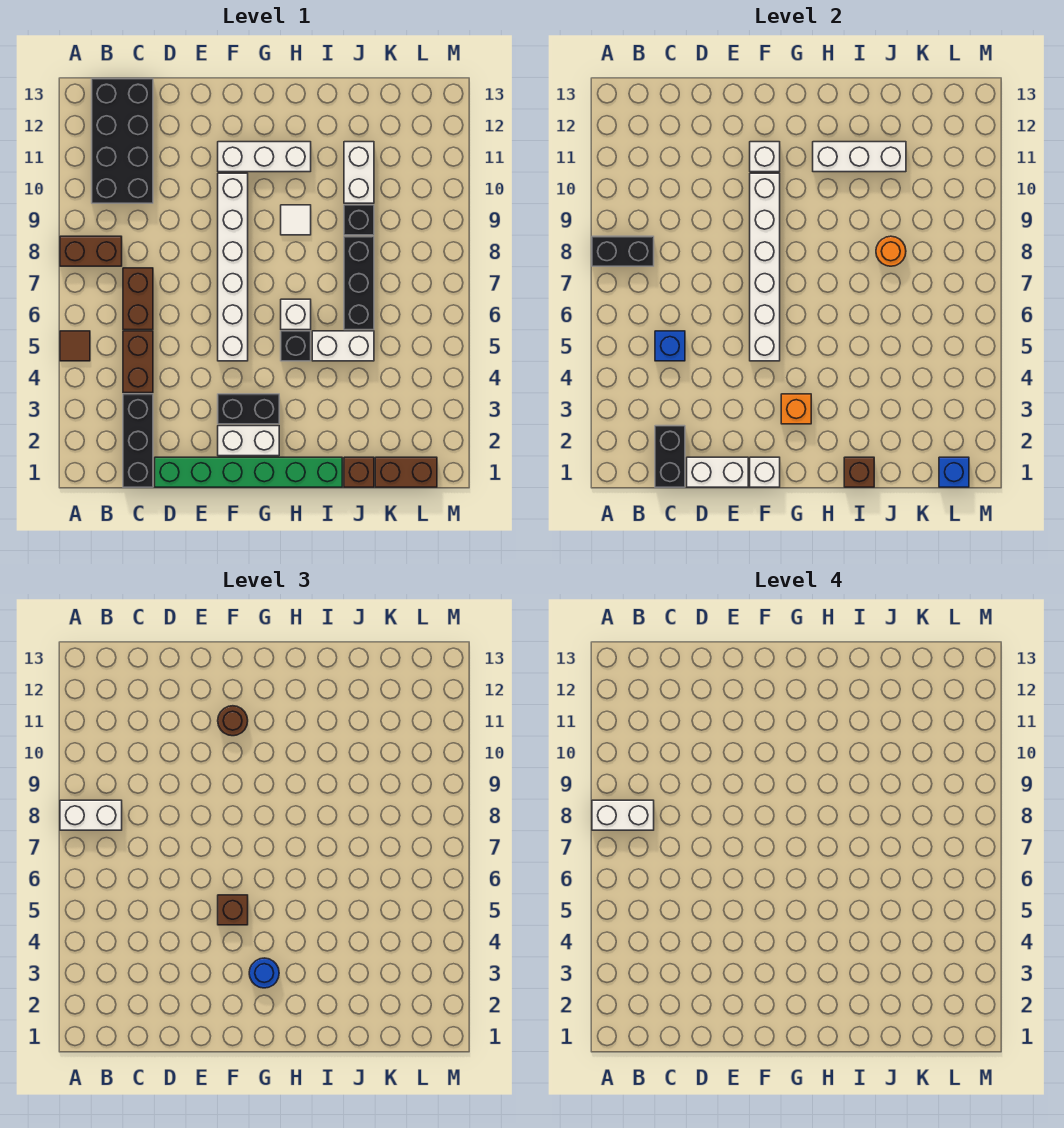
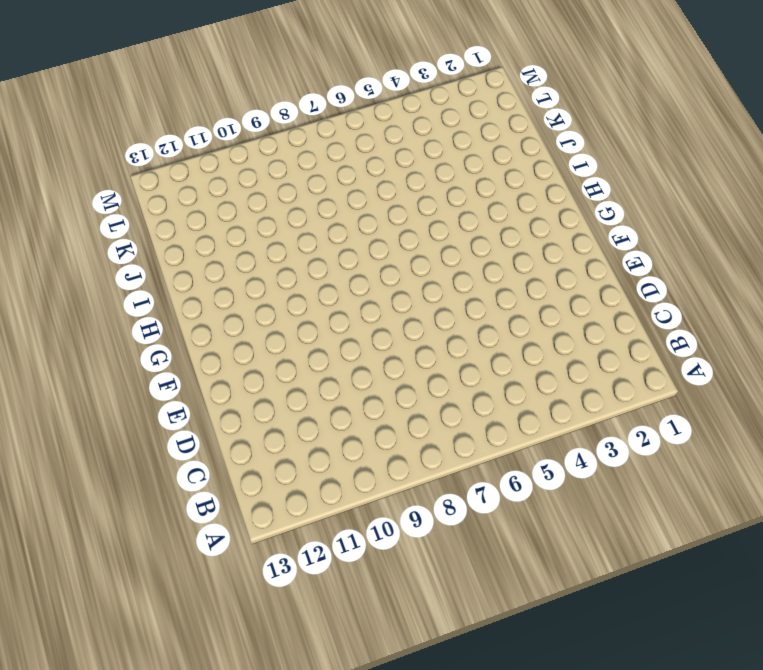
none -> brown tile A5 level 1
none -> brown brick A8:B8 level 1
none -> black brick B10:C13 level 1
none -> black brick C1:C3 level 1

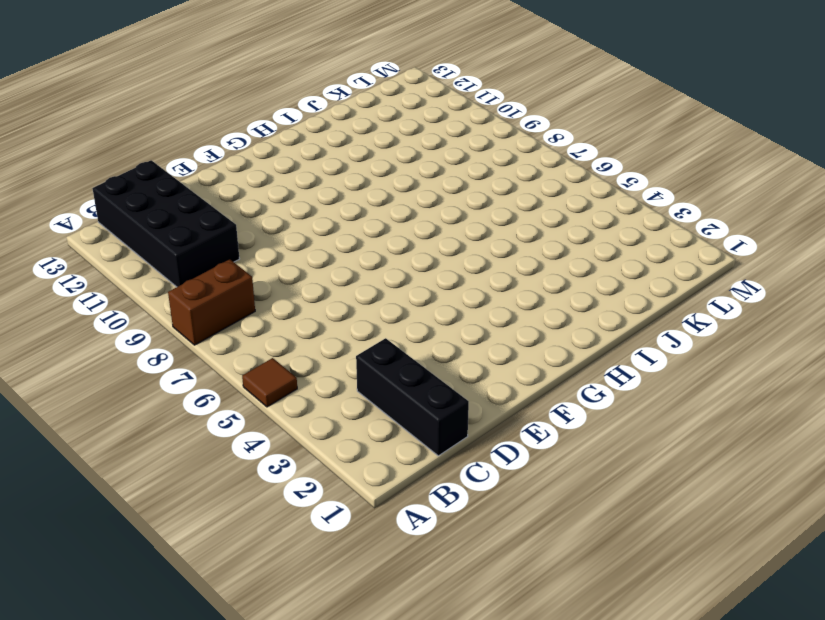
none -> brown brick C4:C5 level 1
none -> brown brick C6:C7 level 1
none -> green brick D1:I1 level 1
none -> white brick F2:G2 level 1

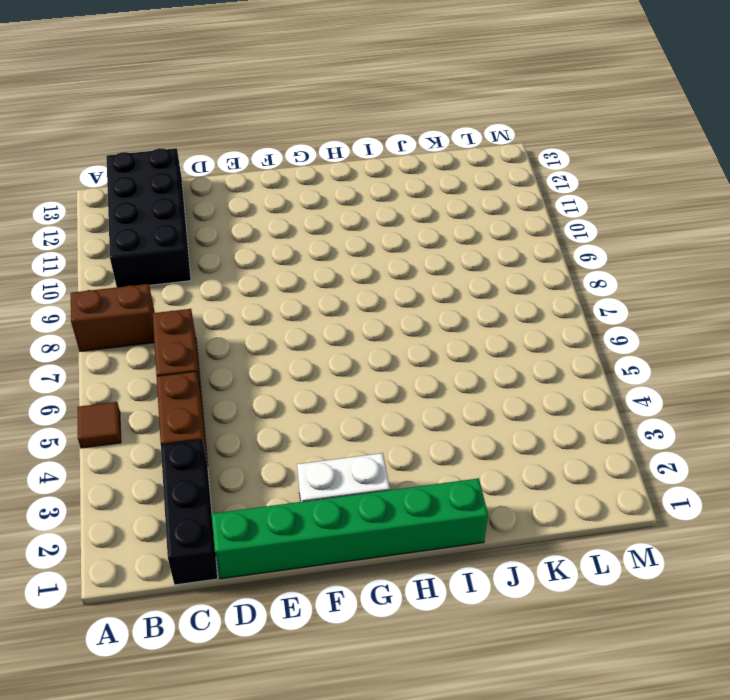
none -> black brick F3:G3 level 1
none -> white brick F5:F10 level 1
none -> white brick F11:H11 level 1
none -> black brick H5 level 1

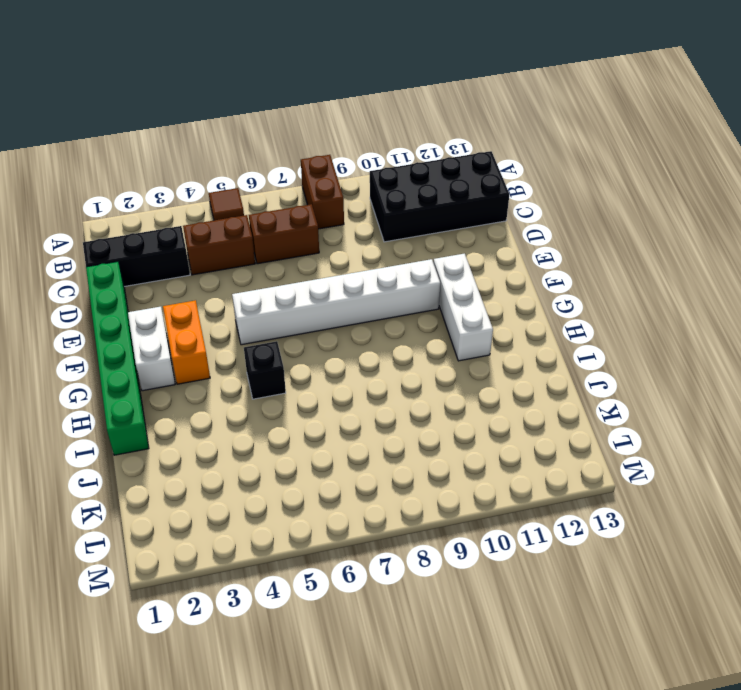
orange brick F3:G3 level 1 -> black brick F3:G3 level 1
none -> white brick H6 level 1
none -> white tile H9 level 1
none -> white brick I5:J5 level 1
none -> brown brick J1 level 1

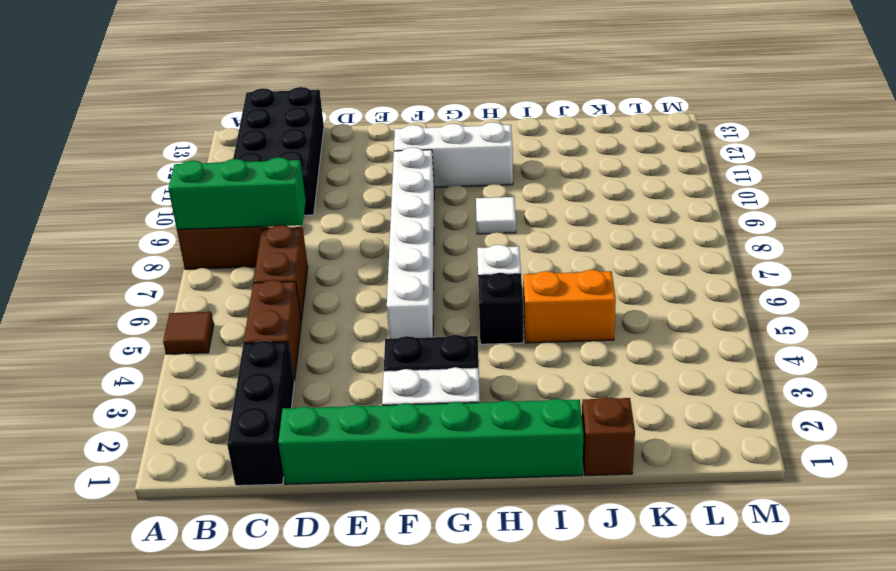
green brick A8:C8 level 2 -> black brick A8:B8 level 2
orange brick I5:J5 level 1 -> white brick I5:J5 level 1
none -> black brick J6:J8 level 1
none -> black brick J9 level 1
none -> white brick J10:J11 level 1
none -> brown brick K1:L1 level 1

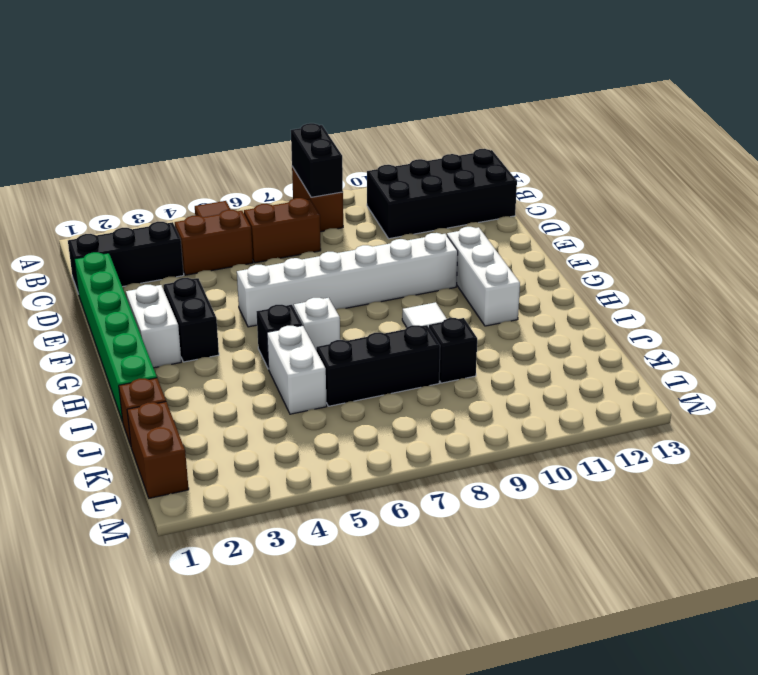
none -> white brick J10:J11 level 1
none -> black brick C1:C2 level 2
none -> blue brick C5 level 2
none -> white brick D1:E1 level 2

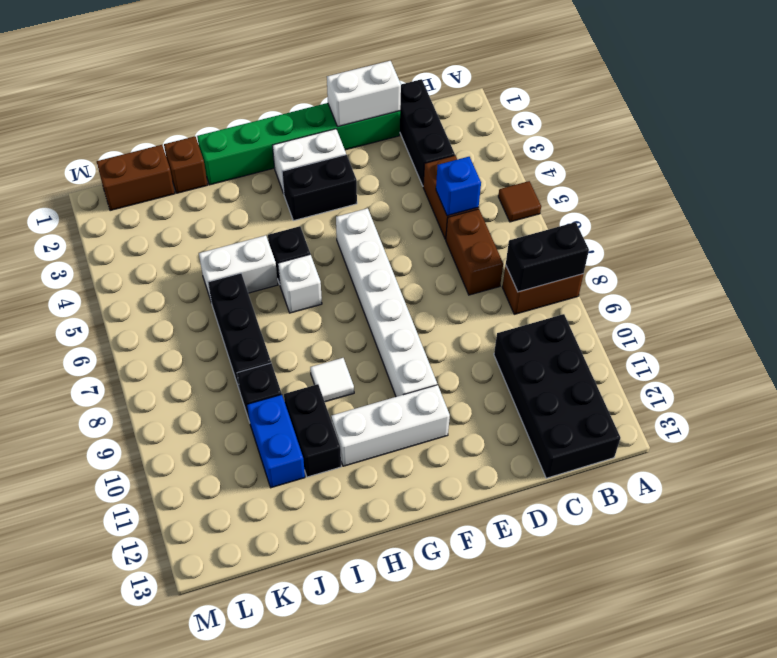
black brick I10:I11 level 1 -> black brick C1:C2 level 2
blue brick J10:J11 level 1 -> white brick J10:J11 level 1
none -> white brick F1 level 2
none -> white brick F5:F10 level 2
none -> white brick F11 level 2
none -> orange brick G3 level 2

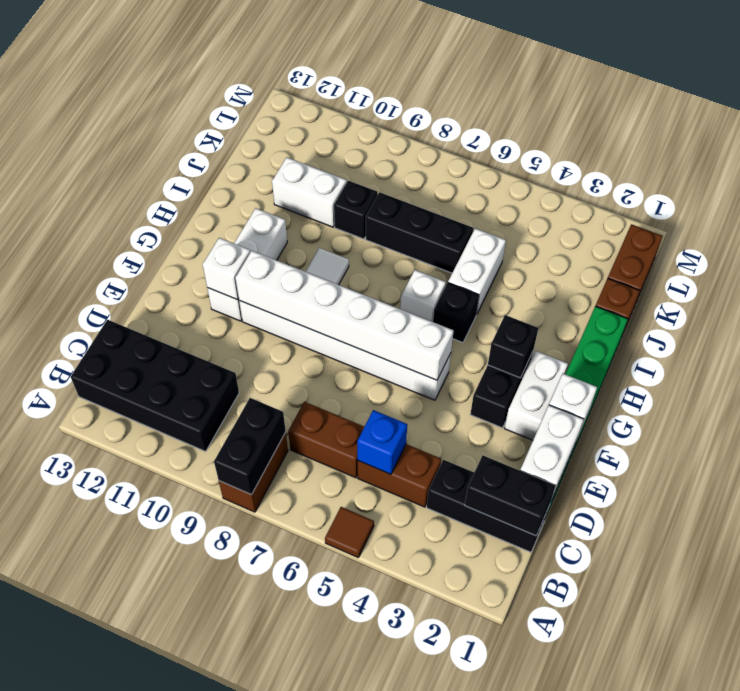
black brick G3 level 2 -> orange brick G3 level 2
none -> white brick H11:J11 level 2
none -> brown brick I1 level 2
none -> orange round brick J8 level 2
none -> blue brick L1 level 2

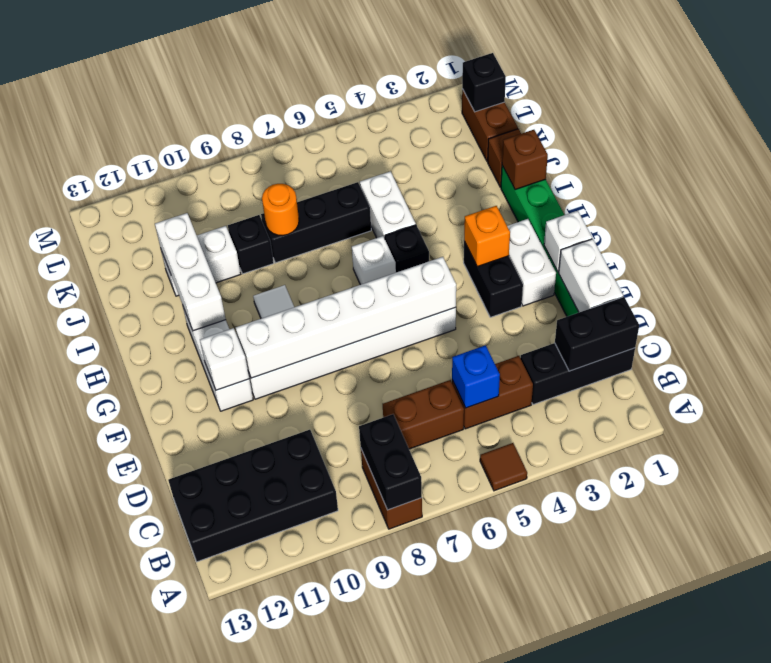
black brick L1 level 2 -> blue brick L1 level 2
none -> white brick A8:B8 level 3
none -> brown brick F5 level 3
none -> brown round brick F11 level 3
none -> blue round brick G3 level 3

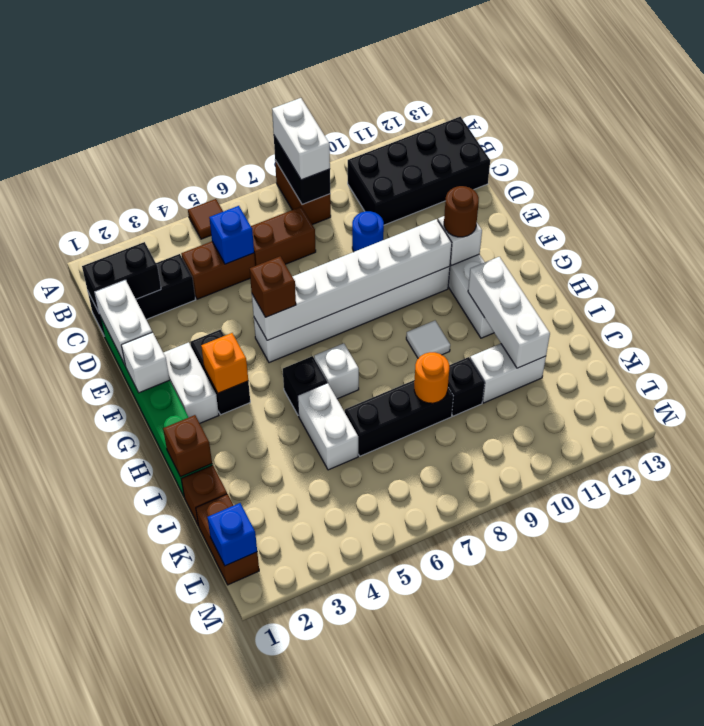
blue round brick D9 level 1 -> blue round brick G3 level 3
none -> white brick A8:B8 level 4

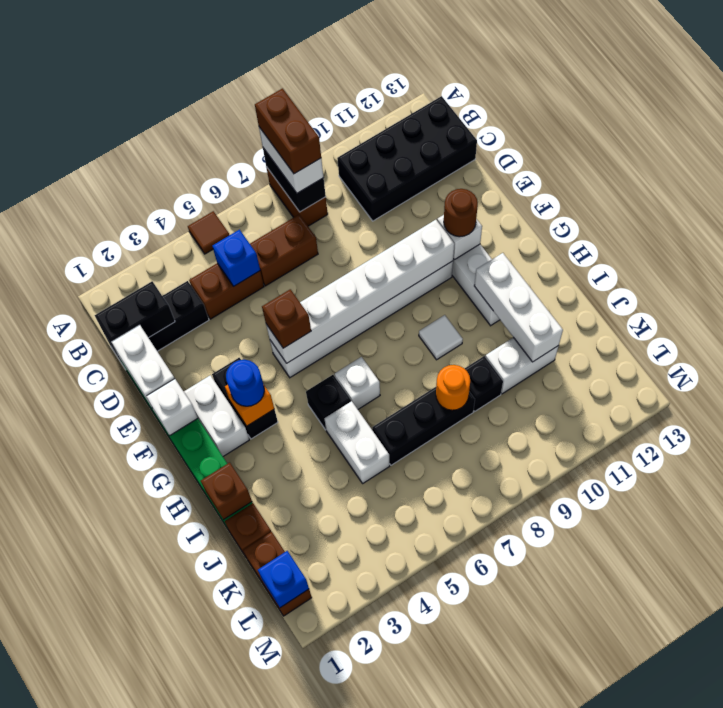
brown brick A8:B8 level 4 -> white brick A8:B8 level 4

